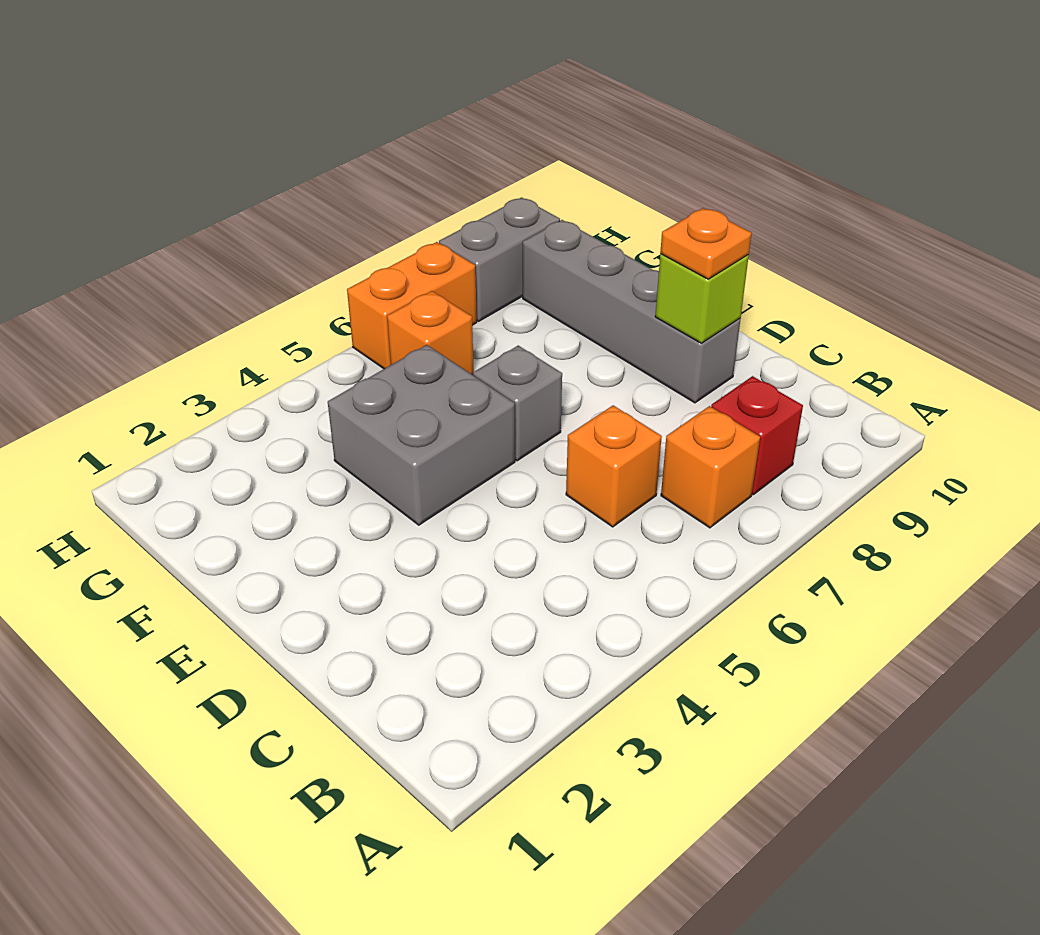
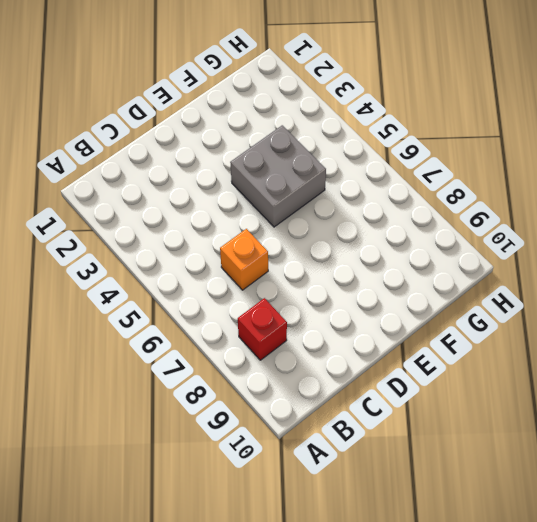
none -> orange brick B7 level 1
none -> grey brick D9:G9 level 1

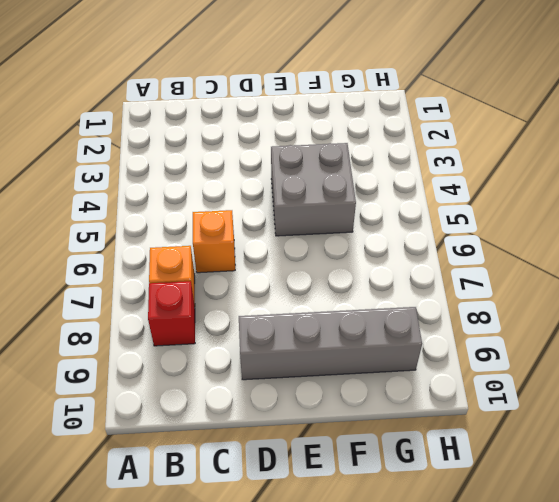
none -> grey brick E6 level 1
none -> orange brick G6 level 1

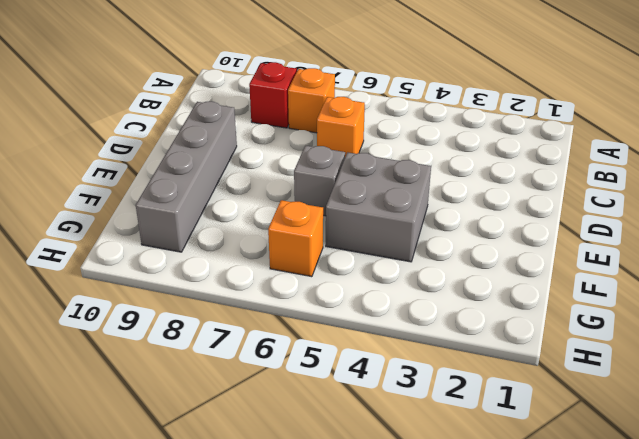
none -> orange brick H6:H7 level 1
none -> grey brick H8:H9 level 1

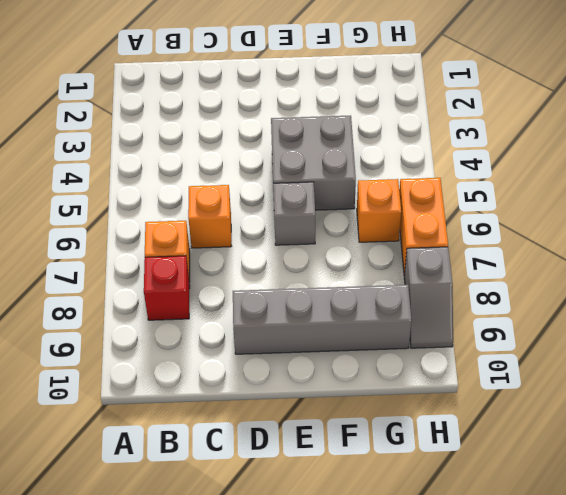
grey slope H8:H9 level 1 top 8 -> grey brick H8:H9 level 1
none -> lime brick D9 level 2
none -> orange plate D9 level 3

